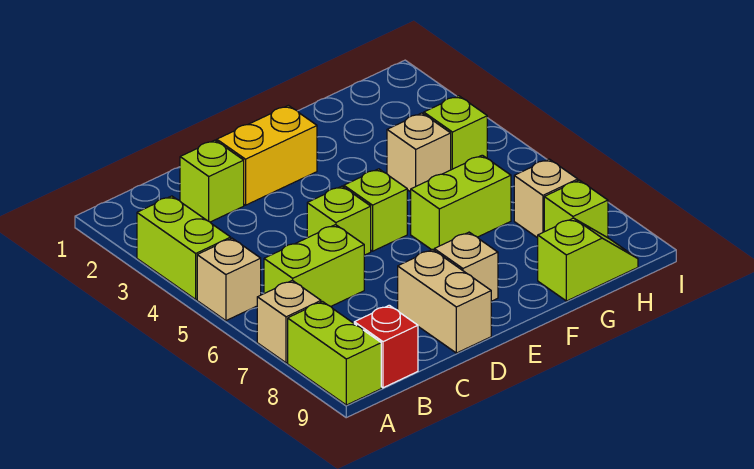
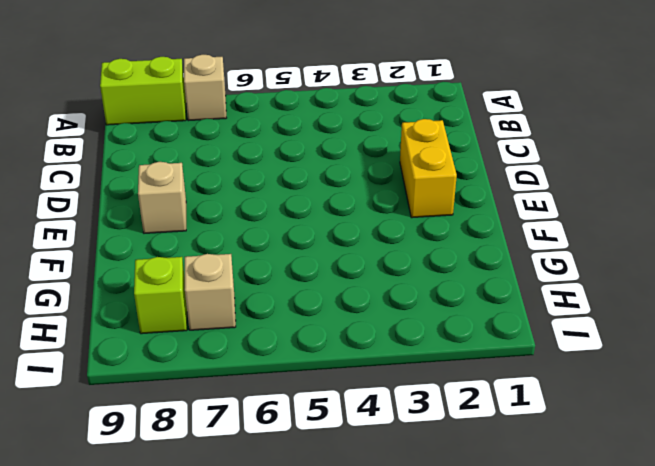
none -> lime brick A3:A4 level 1
none -> tan brick A5 level 1
none -> lime brick B6:C6 level 1

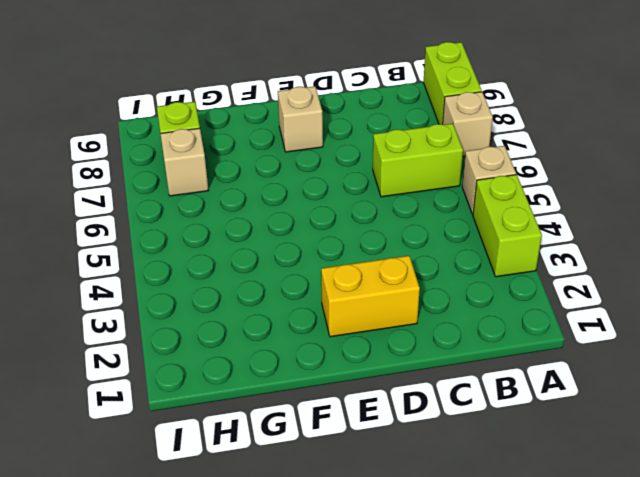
none -> red brick B9 level 1
none -> lime brick C2 level 1
none -> lime brick D5 level 1

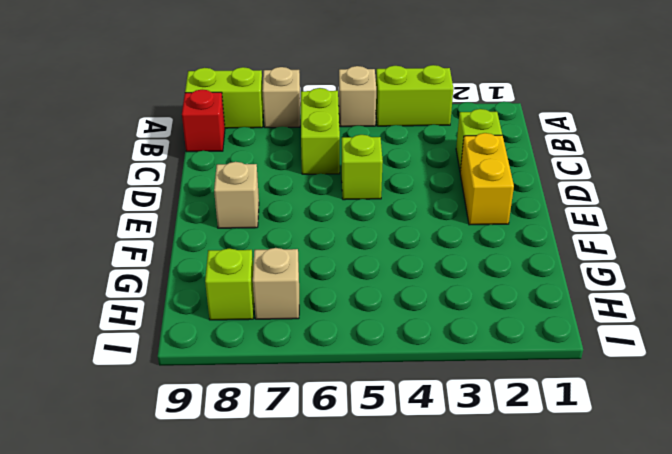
none -> tan brick D8:D9 level 1
none -> lime brick E5 level 1
none -> lime brick F6:G6 level 1

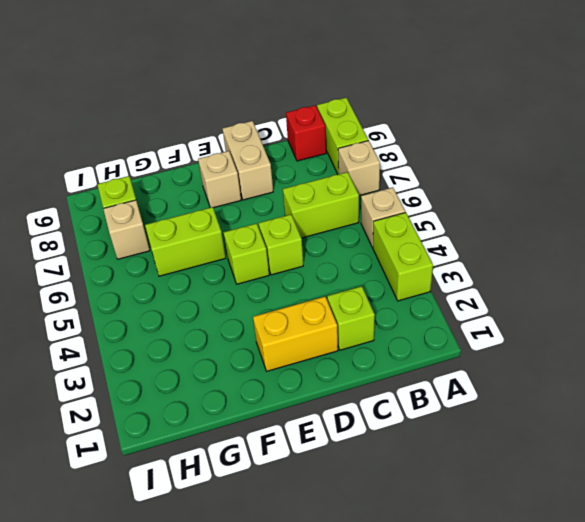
none -> tan brick G4 level 1
none -> lime slope G9:H9 level 1 top G
none -> lime brick H4 level 1

